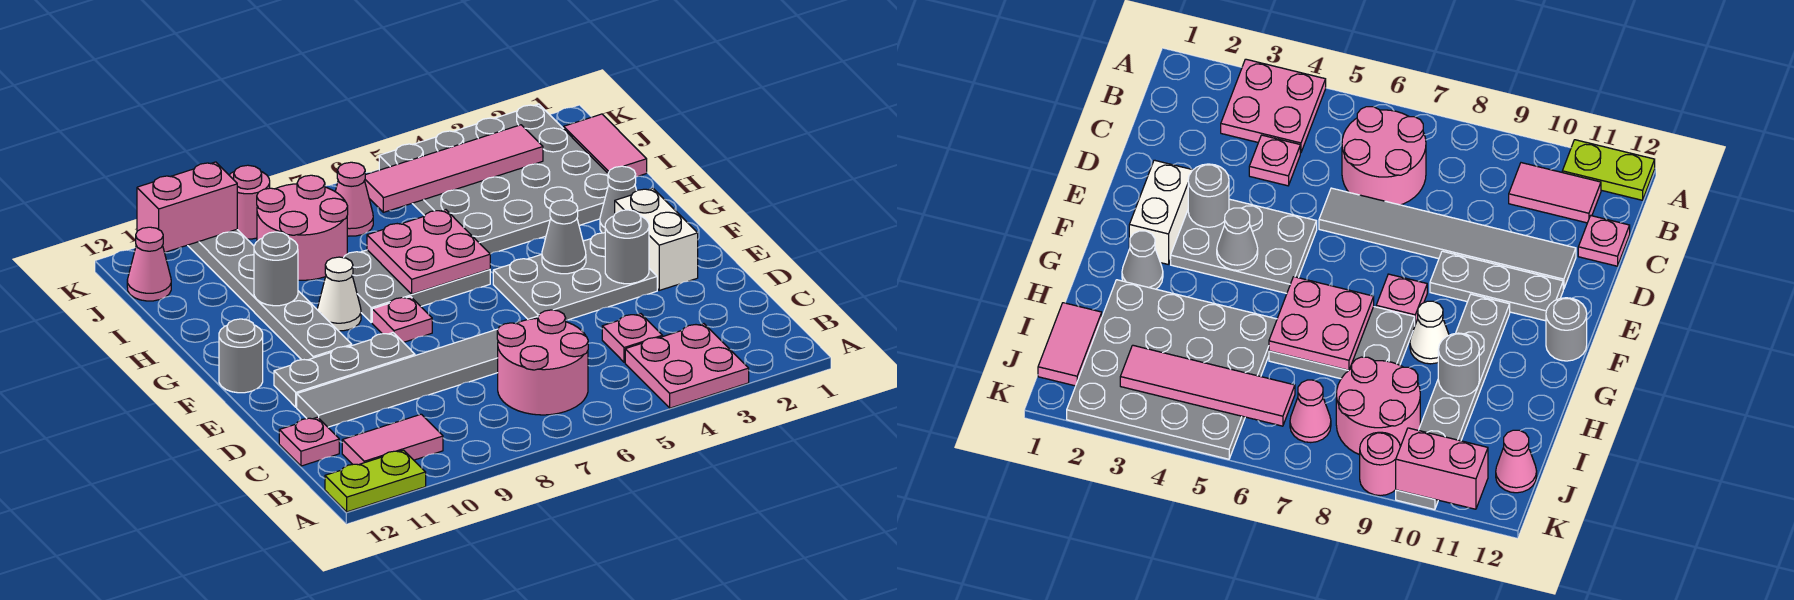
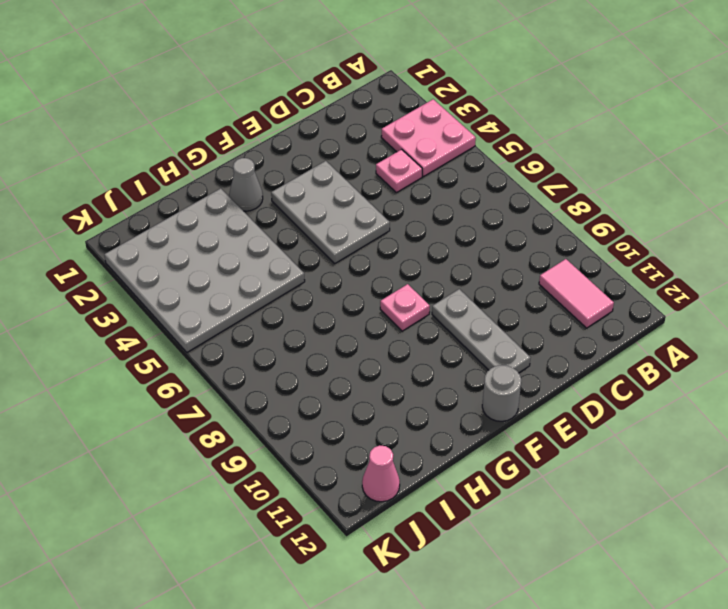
none -> lime plate A11:A12 level 1
none -> pink round brick B6:C7 level 1
none -> pink plate C12 level 1

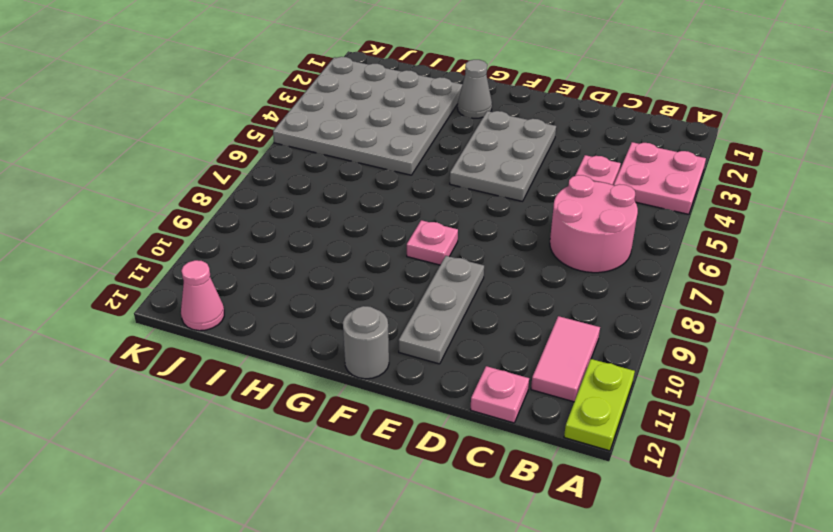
none -> grey tile D6:D11 level 1
none -> white brick E2:F2 level 1
none -> grey plate F10:K10 level 1

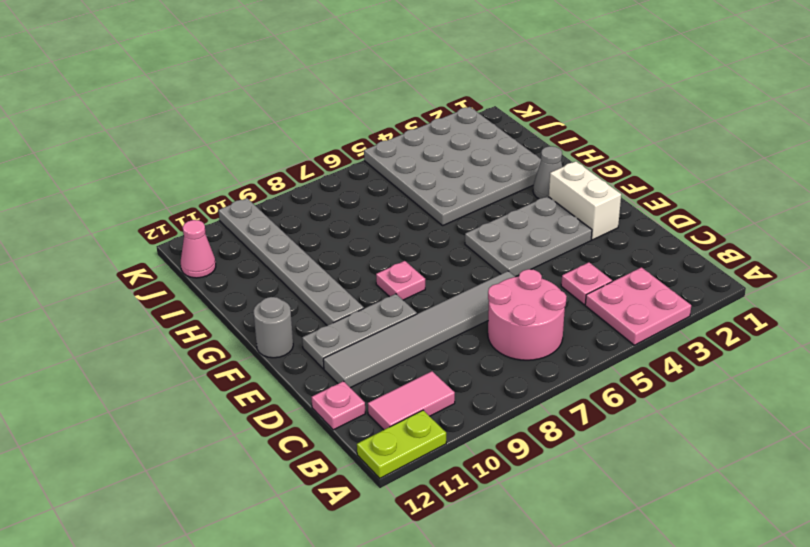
none -> grey plate G6:H8 level 1
none -> white cone G9 level 1
none -> pink tile I1:J1 level 1

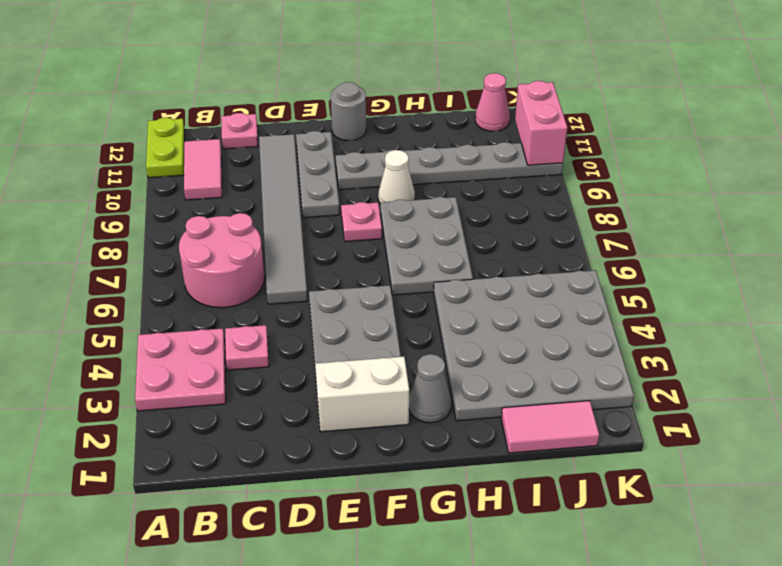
none -> pink round brick I8:J9 level 1
none -> pink cone J7 level 1
none -> pink round brick K9 level 1

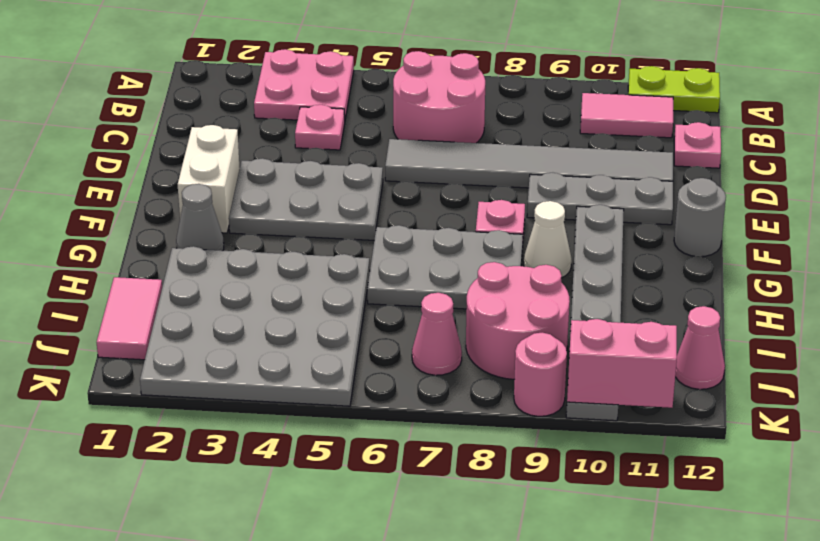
none -> grey round brick E3 level 2
none -> grey cone F4 level 2
none -> pink plate G6:H7 level 2

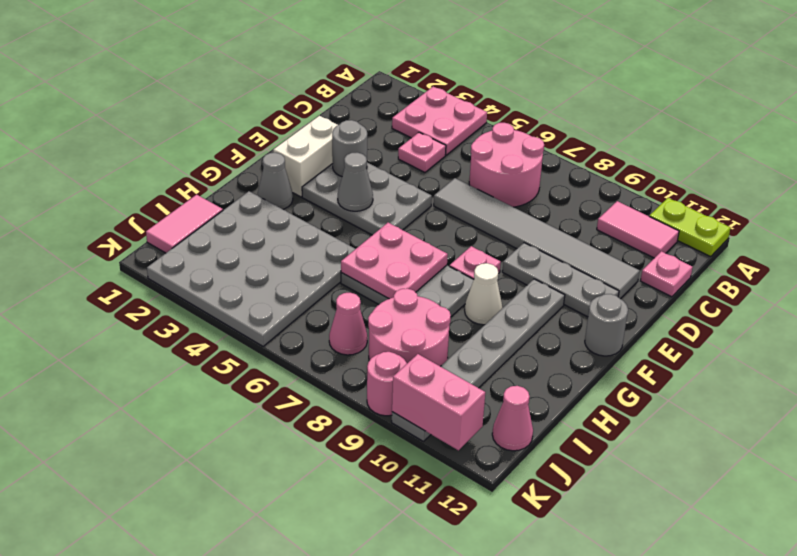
none -> grey round brick H10 level 2
none -> pink tile J3:J6 level 2

